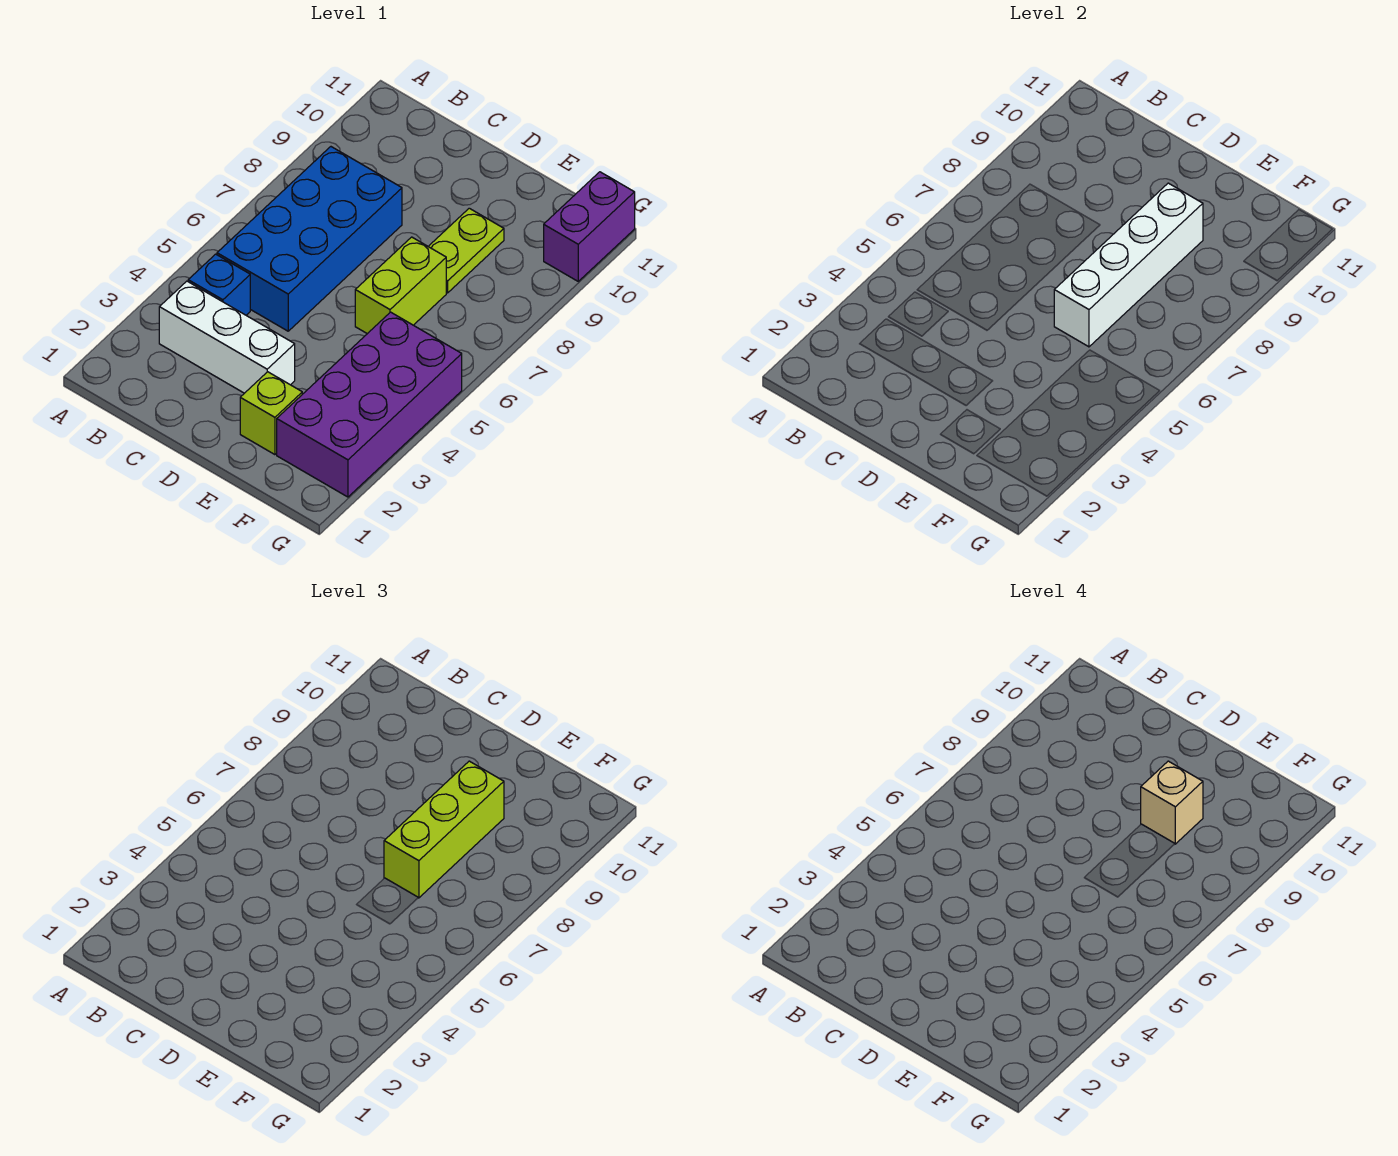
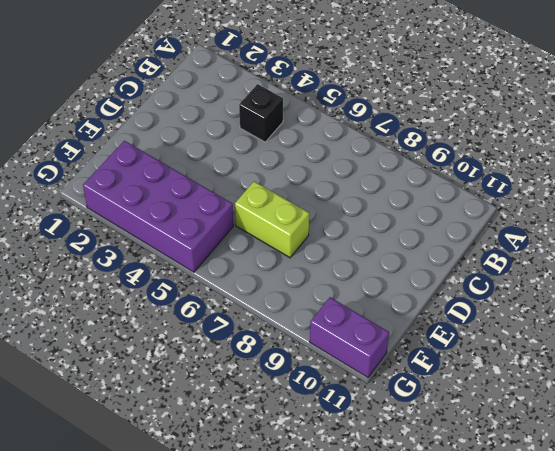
black brick B4 level 1 -> blue brick B4 level 1
none -> white brick B3:D3 level 1
none -> blue brick B5:C8 level 1

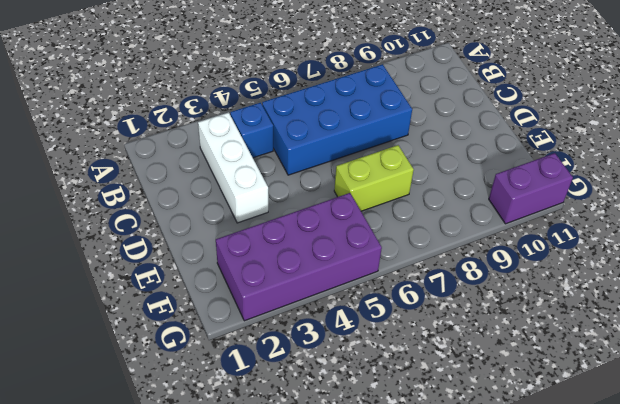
none -> lime brick E2 level 1
none -> lime plate E8:E9 level 1

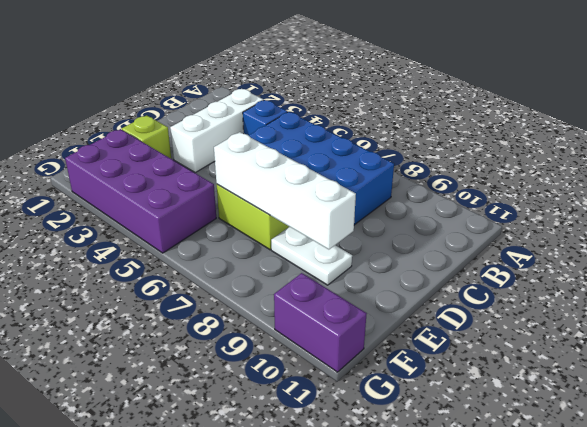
white plate E8:E9 level 1 -> lime plate E8:E9 level 1
none -> lime brick E7:E9 level 3
none -> tan brick E9 level 4

